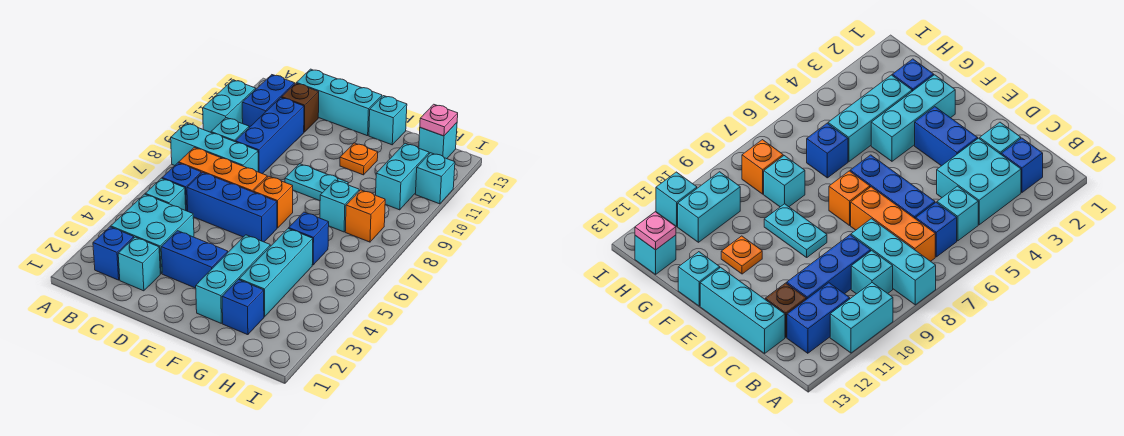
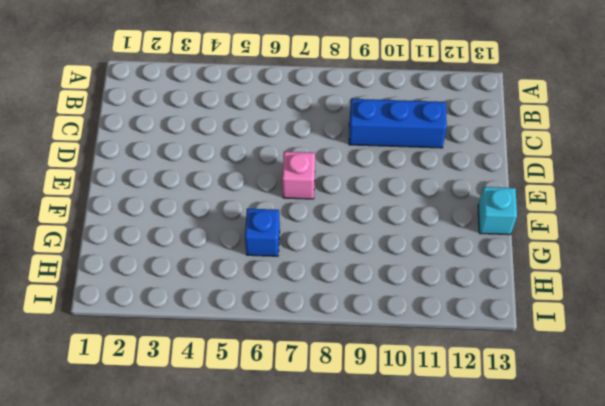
pink brick E7 level 1 -> orange brick E7 level 1
none -> cyan brick A8:C8 level 1
none -> cyan brick A10:A11 level 1
none -> blue brick B2 level 1

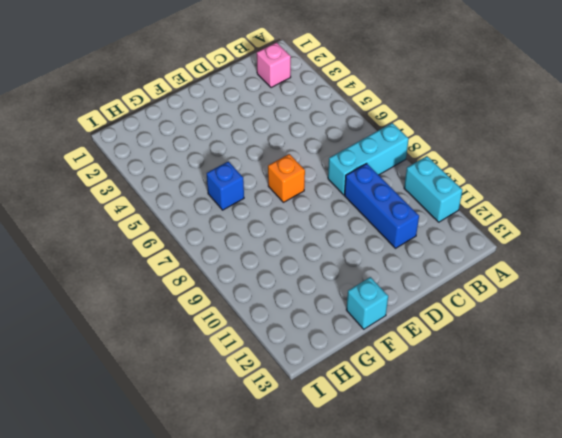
pink brick B2 level 1 -> blue brick B2 level 1
none -> cyan brick B3:C4 level 1
none -> cyan brick B5 level 1
none -> blue brick B6 level 1

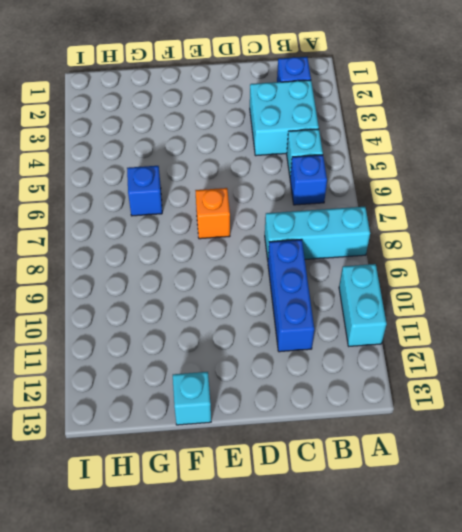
none -> orange brick B7:D7 level 1
none -> cyan brick B9 level 1
none -> blue brick B11:B12 level 1

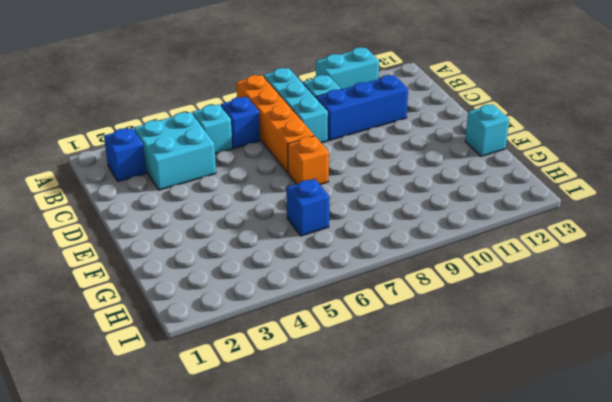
orange brick A7:D7 level 1 -> orange brick B7:D7 level 1
none -> blue brick B11:B12 level 1
none -> cyan brick C2 level 1
none -> blue brick C6:E6 level 1

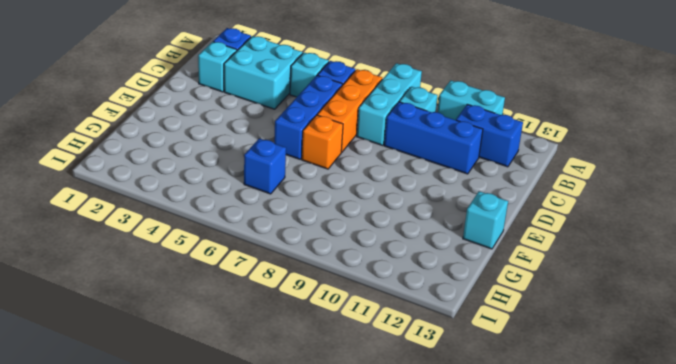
none -> brown brick C12 level 1
none -> cyan brick C13:E13 level 1
none -> blue brick D3:E3 level 1

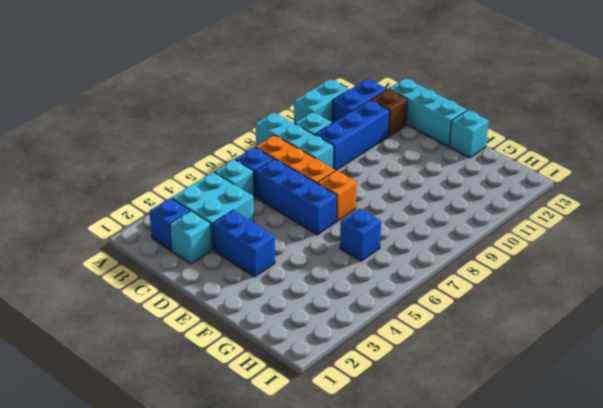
none -> cyan plate E9:F9 level 1
none -> cyan brick F2:F4 level 1
none -> orange plate F11 level 1

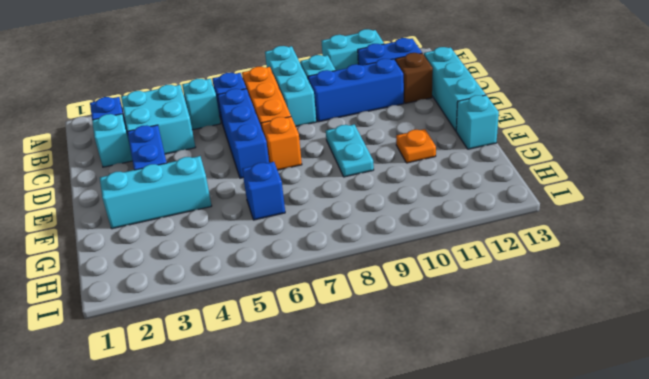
none -> blue brick G2 level 1
none -> cyan brick G3:G5 level 1
none -> cyan brick G8 level 1

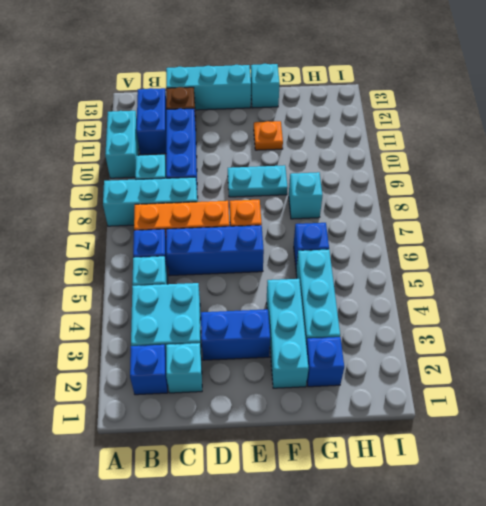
none -> orange brick H8 level 1
none -> cyan brick H10:H11 level 1
none -> cyan brick H13 level 1

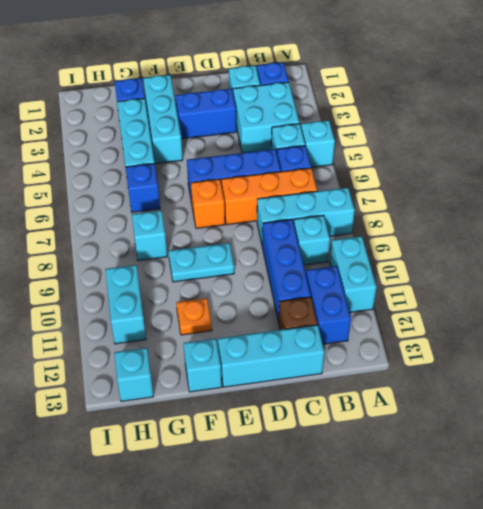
cyan brick A5 level 1 -> cyan brick I11 level 1
none -> orange brick H8 level 1
none -> pink plate H13 level 2

